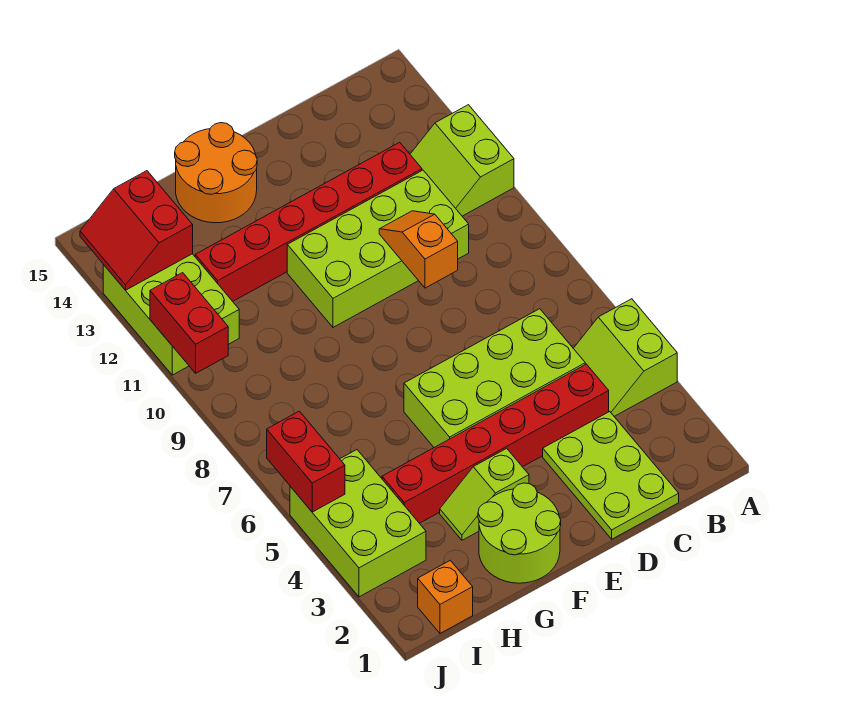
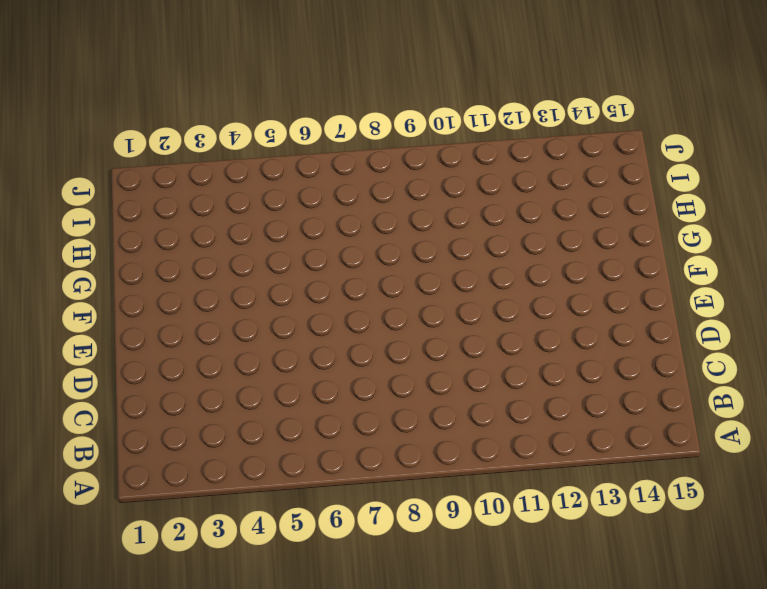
none -> lime slope A4:B5 level 1 top A
none -> lime slope A11:B12 level 1 top A
none -> lime plate C1:D3 level 1

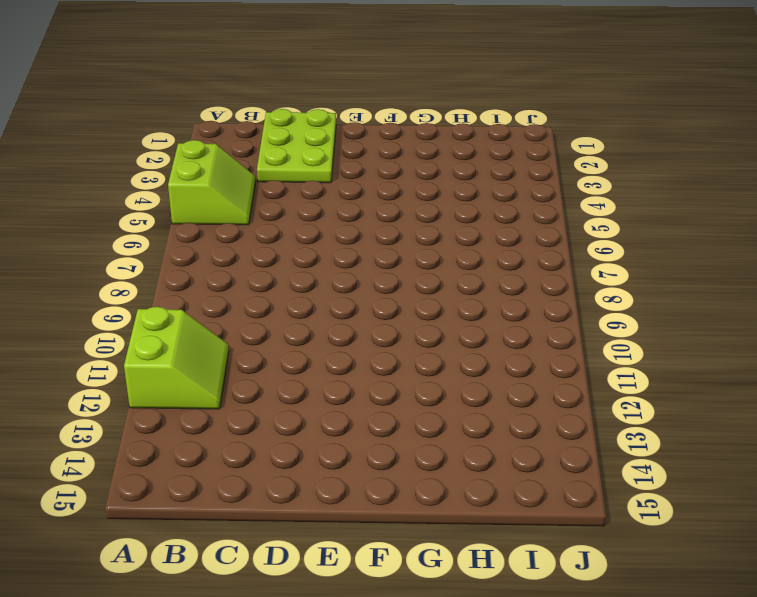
none -> red brick C4:H4 level 1
none -> lime brick C5:F6 level 1
none -> lime brick C10:F11 level 1

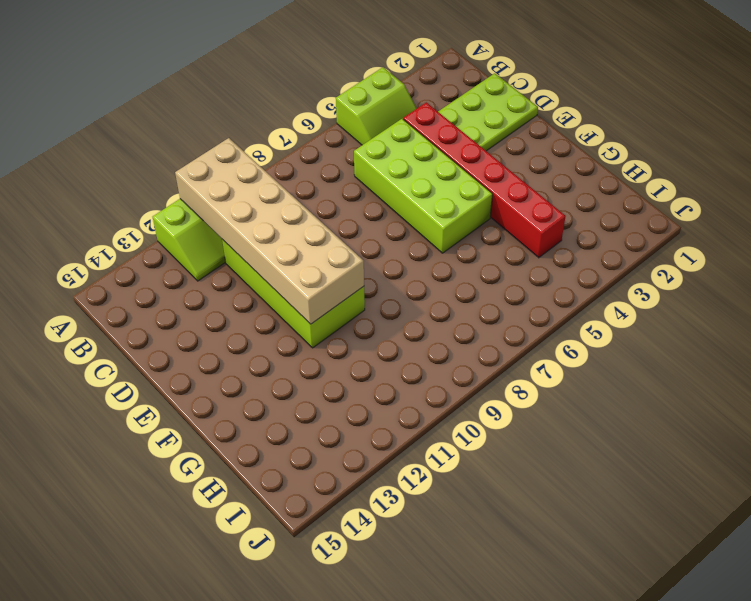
tan brick A10:F11 level 2 -> orange slope D9:D10 level 2 top 9
none -> red brick C12:H12 level 1
none -> lime round brick F1:G2 level 1
none -> lime slope F3:G3 level 1 top F

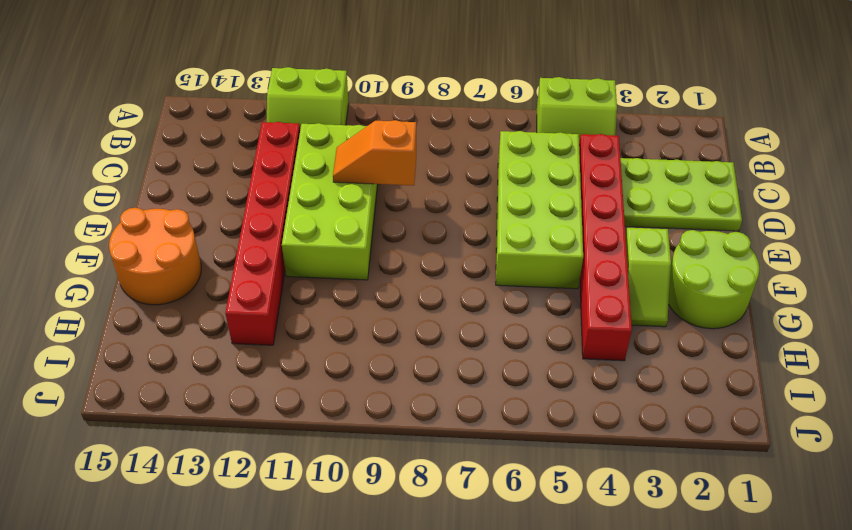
none -> orange brick I1 level 1
none -> lime brick I3:J5 level 1
none -> lime brick I11:J13 level 1

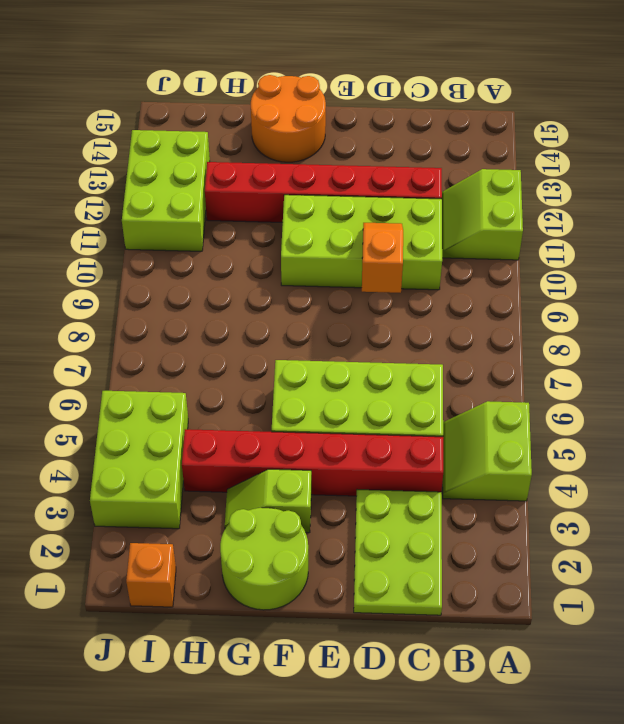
none -> red slope I13:J14 level 2 top I
none -> red brick J5:J6 level 2
none -> red brick J10:J11 level 2

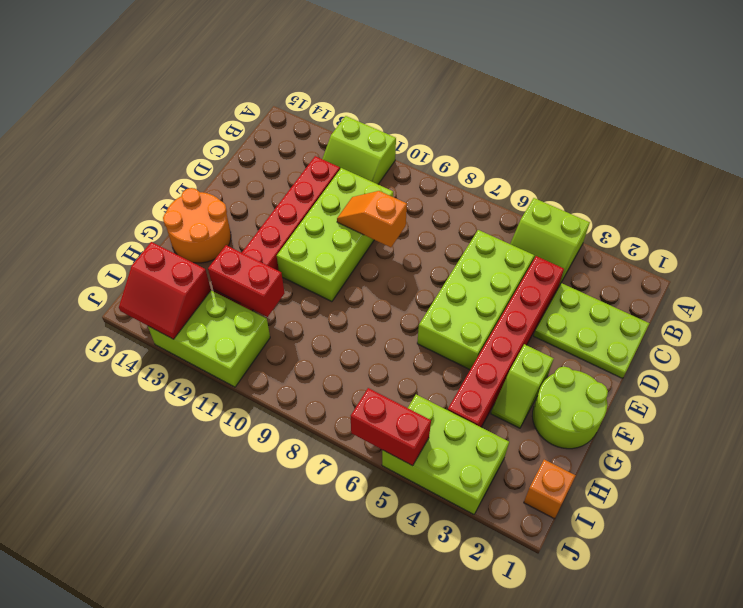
red brick H11:H12 level 2 -> red brick J10:J11 level 2

